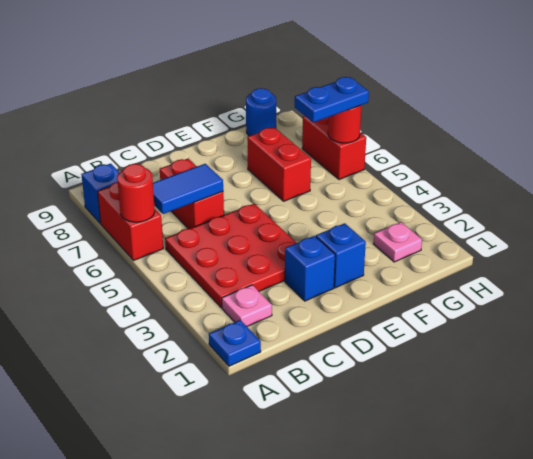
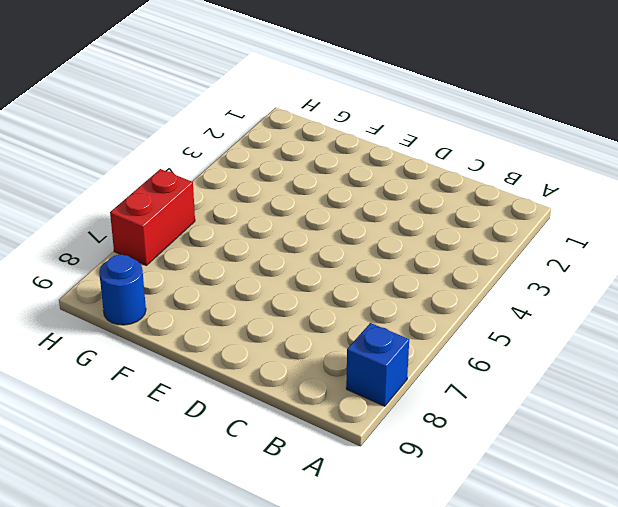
none -> blue plate A1 level 1
none -> red brick A6:A7 level 1
none -> pink plate B2 level 1

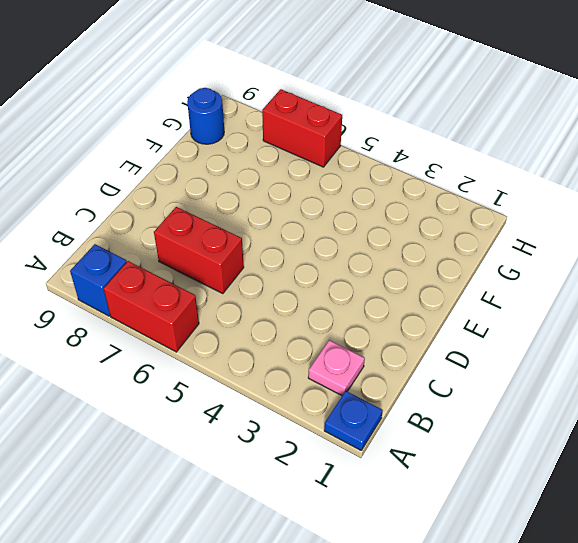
none -> red plate B3:D5 level 1
none -> blue brick D2 level 1
none -> blue brick E2 level 1

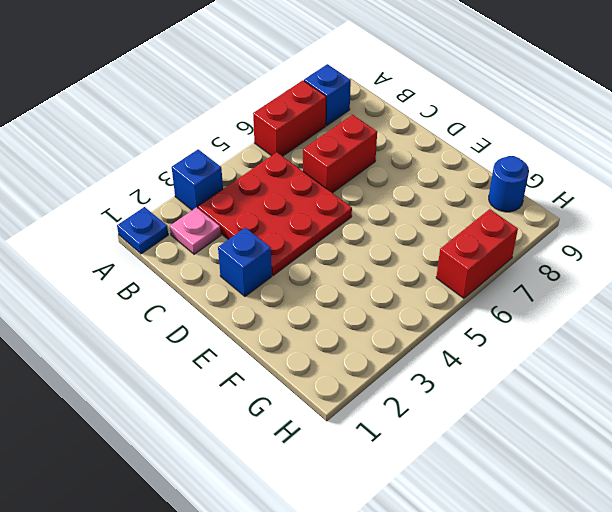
blue brick A3 level 1 -> blue brick E2 level 1
none -> red brick F6:F7 level 1
none -> pink plate G2 level 1
none -> red round brick A6 level 2

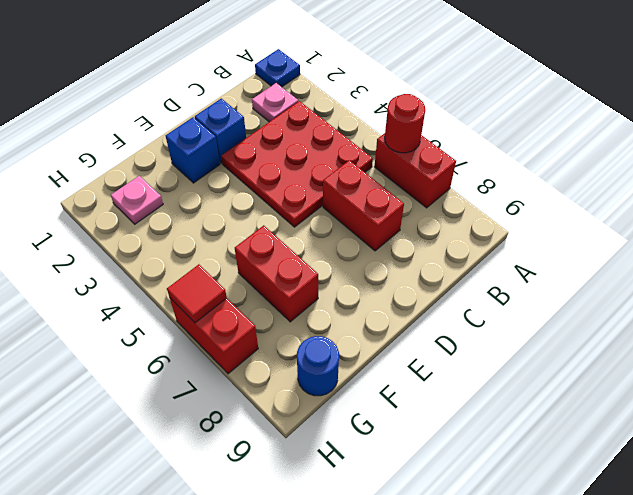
red tile H6 level 2 -> red round brick H6 level 2
none -> blue brick A8 level 1
none -> blue tile B6:C6 level 2
none -> blue plate G6:H6 level 3

